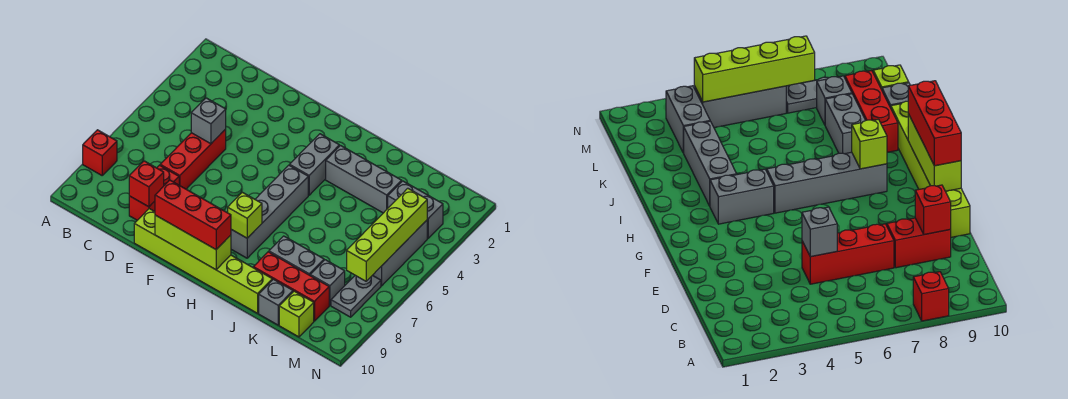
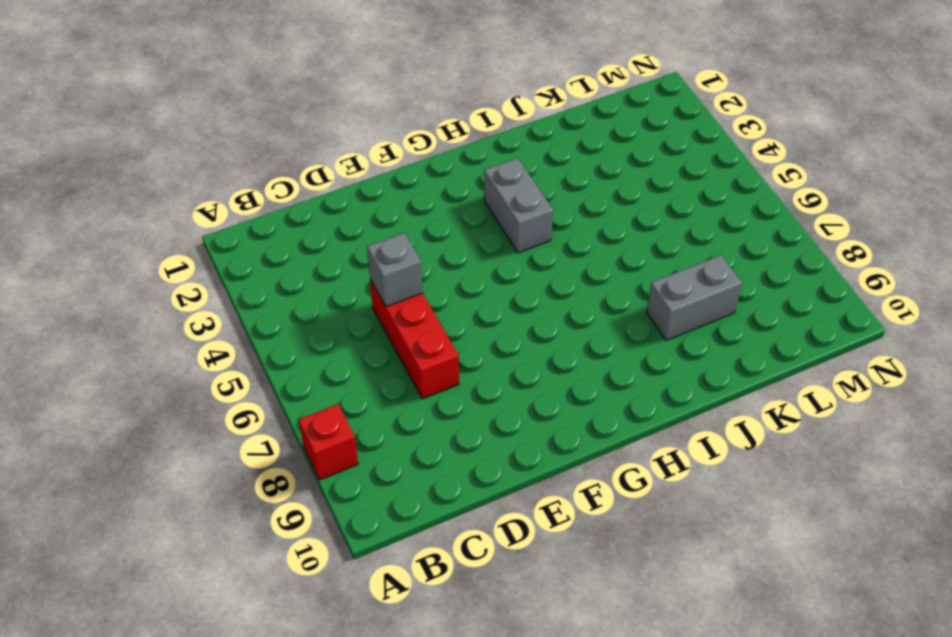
none -> red brick D8:D9 level 1
none -> lime brick E10:J10 level 1
none -> grey brick H5:H8 level 1

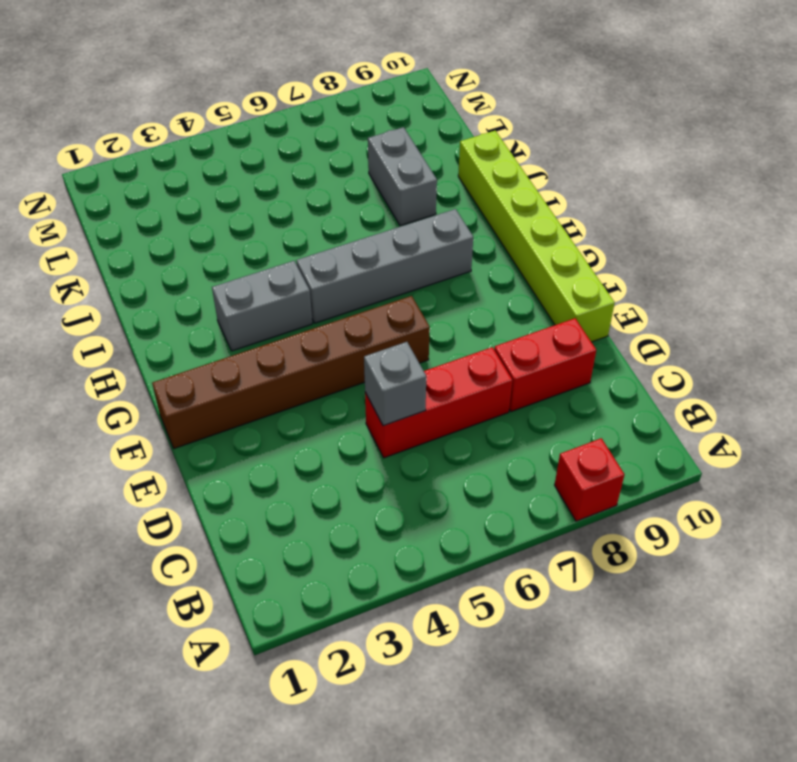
brown brick F1:F6 level 1 -> none
none -> grey brick I3:K3 level 1
none -> red brick J9:L9 level 1
none -> grey brick K10 level 1

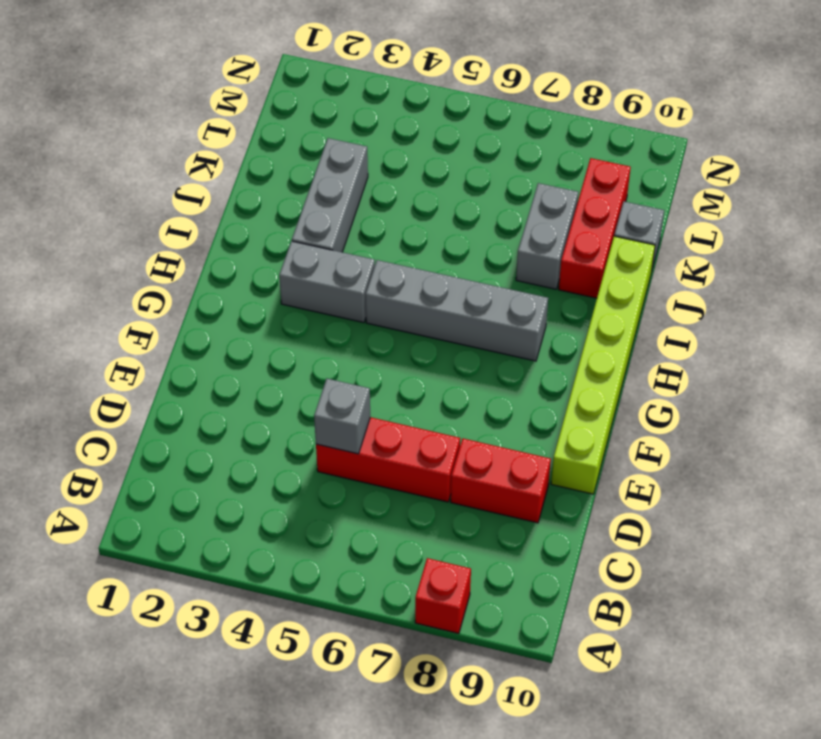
none -> grey brick L3:M3 level 1
none -> grey brick L8 level 1
none -> lime brick L10 level 1

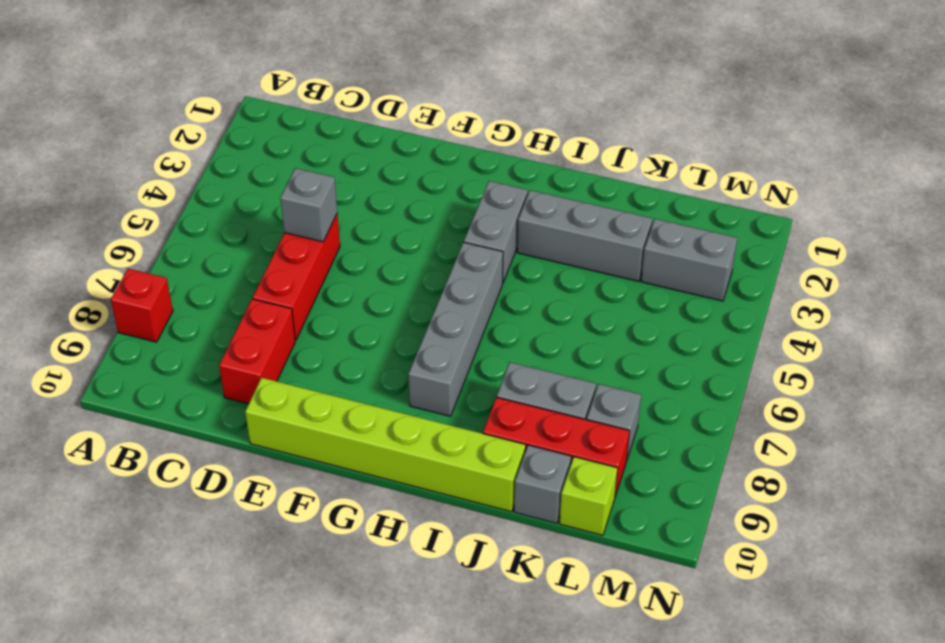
none -> grey brick M4:M6 level 1
none -> grey plate M7:M8 level 1
none -> red brick D9 level 2

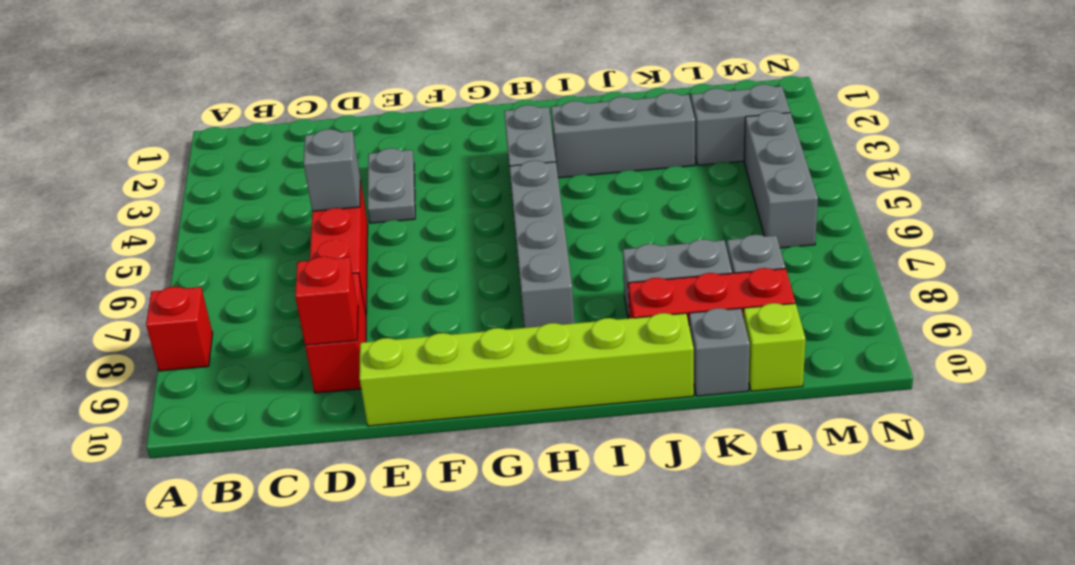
grey plate E3:E4 level 1 -> grey plate M7:M8 level 1
none -> lime brick F10:H10 level 2
none -> lime brick H8 level 2
none -> lime brick M4:M7 level 2

